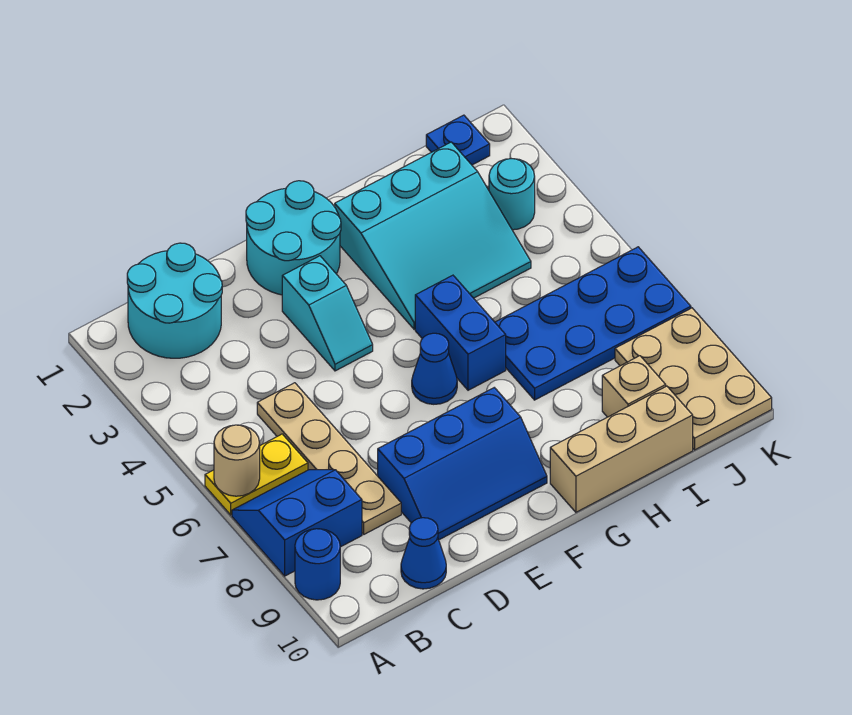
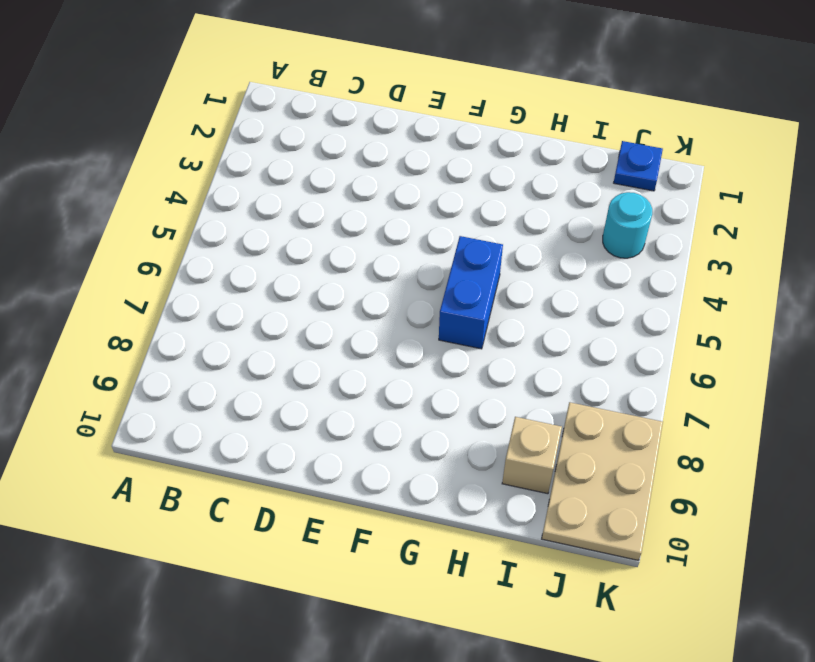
none -> yellow plate A6:B6 level 1
none -> blue slope A7:B8 level 1 top 8
none -> blue round brick A9 level 1

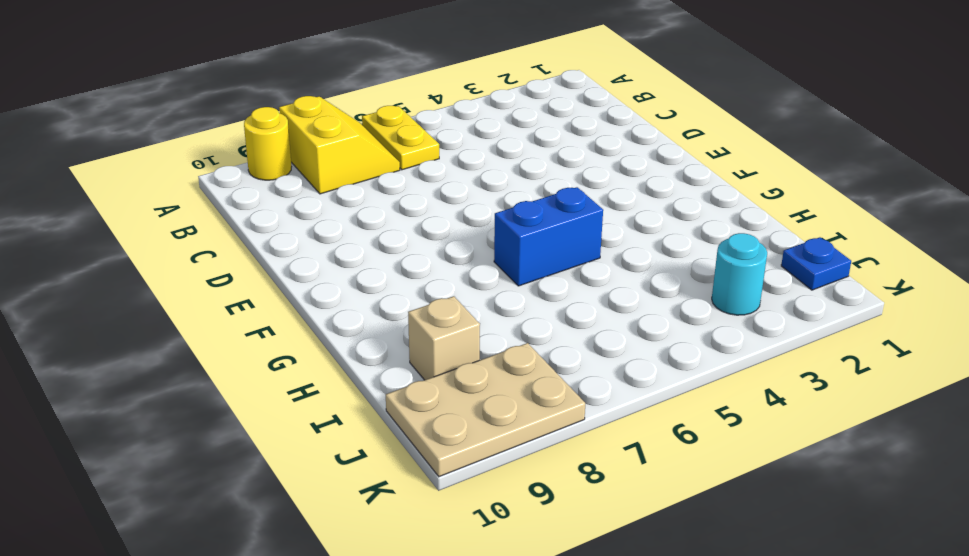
yellow slope A7:B8 level 1 top 8 -> blue slope A7:B8 level 1 top 8
yellow round brick A9 level 1 -> blue round brick A9 level 1
none -> cyan round brick B1:C2 level 1
none -> tan plate C5:C8 level 1
none -> blue cone C10 level 1

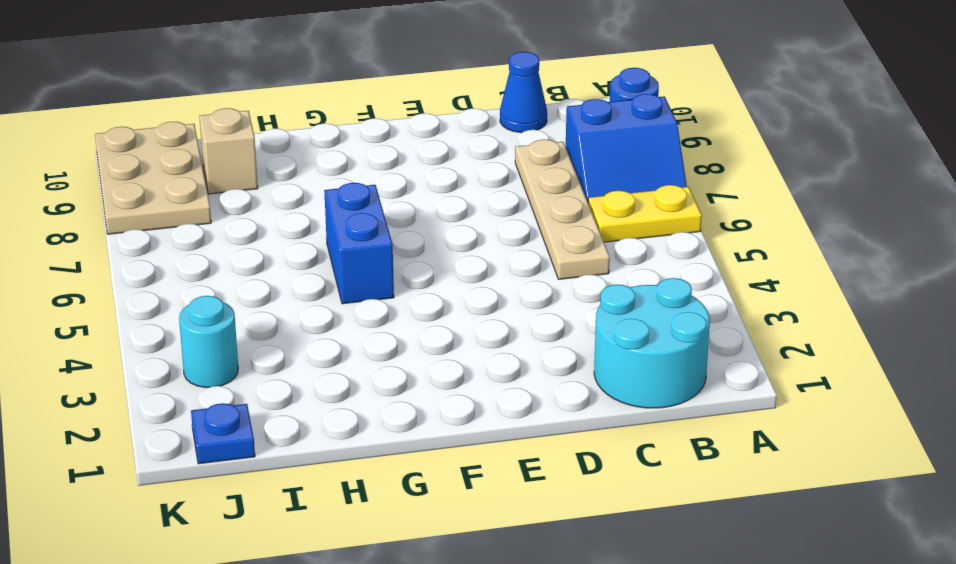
none -> blue slope D8:F9 level 1 top 8
none -> cyan round brick E1:F2 level 1
none -> cyan slope E3:E4 level 1 top 3

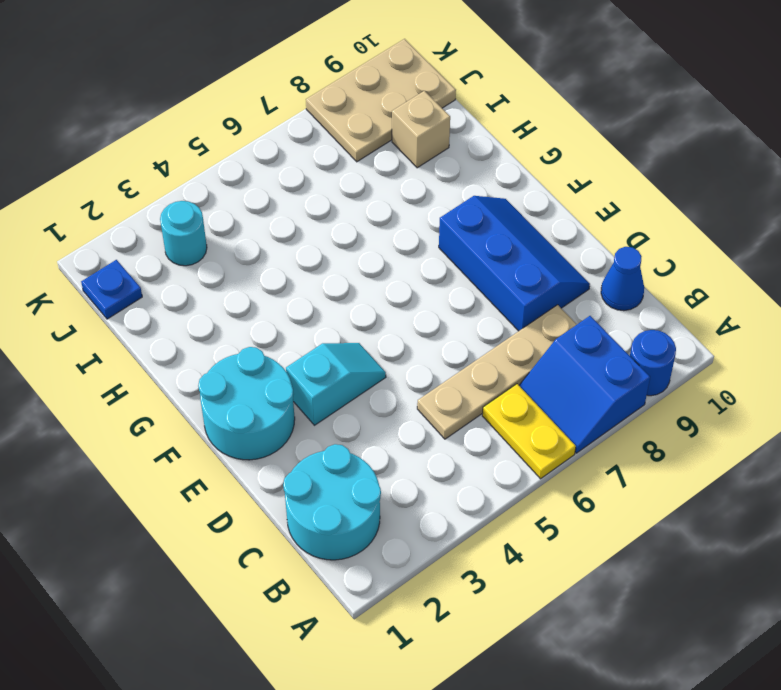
none -> blue cone F6 level 1
none -> cyan slope G2:I4 level 1 top 2
none -> blue brick G5:G6 level 1

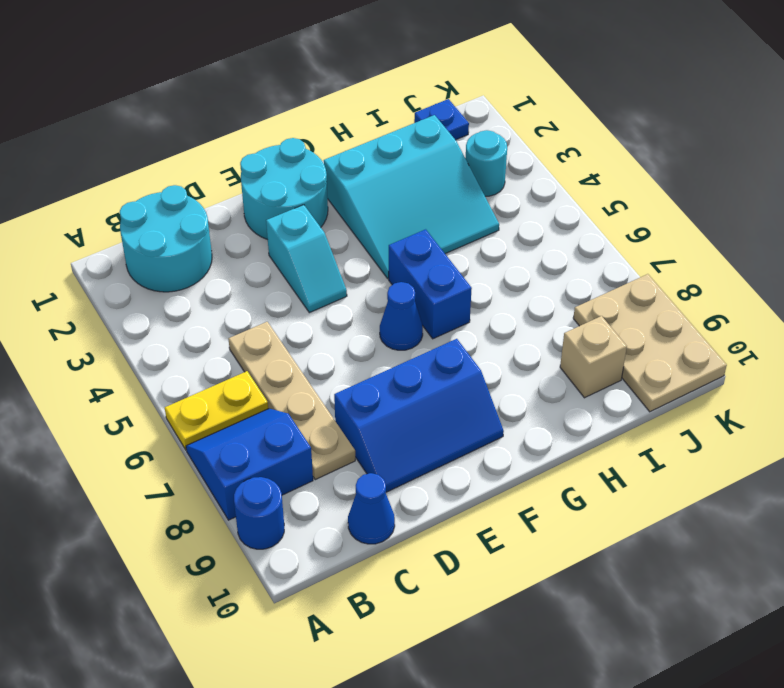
none -> tan brick G10:I10 level 1
none -> blue plate H6:K7 level 1
none -> tan round brick A6 level 2

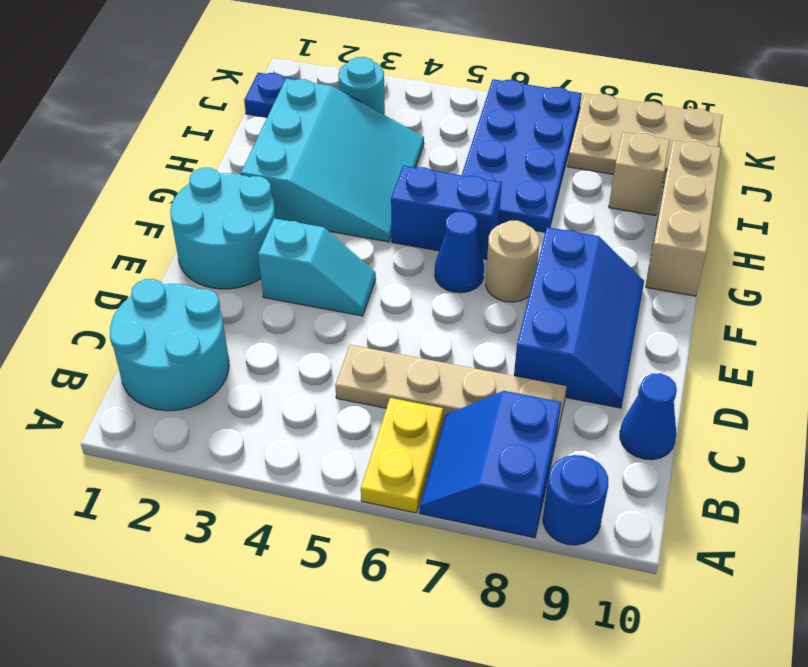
tan round brick F7 level 1 -> tan round brick A6 level 2

